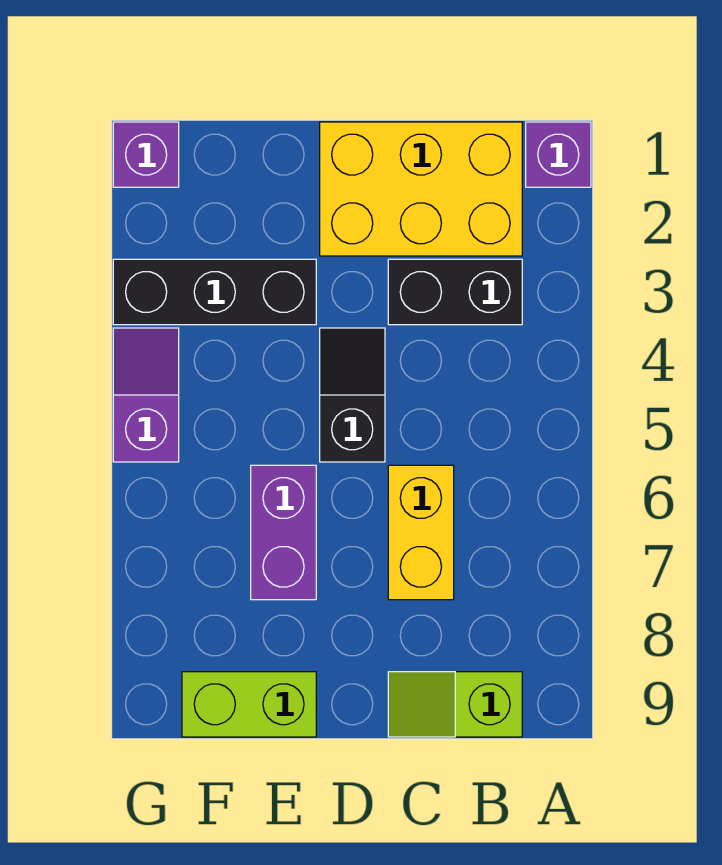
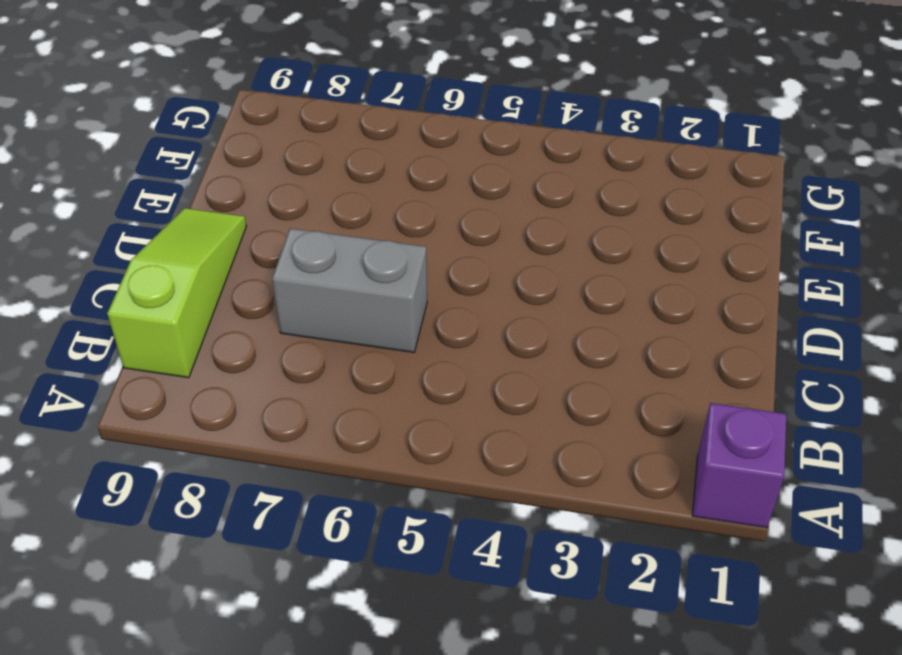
lime slope B9:D9 level 1 top B -> lime slope B9:C9 level 1 top B
grey brick C6:C7 level 1 -> yellow brick C6:C7 level 1
none -> yellow brick B1:D2 level 1
none -> black brick B3:C3 level 1

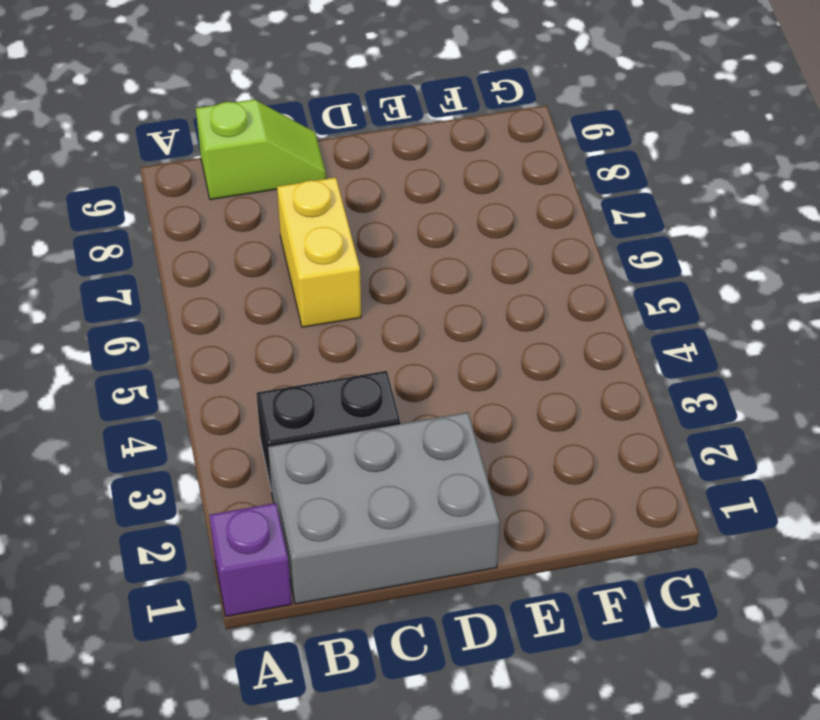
grey brick B1:D2 level 1 -> yellow brick B1:D2 level 1
none -> black slope D4:D5 level 1 top 5
none -> black brick E3:G3 level 1

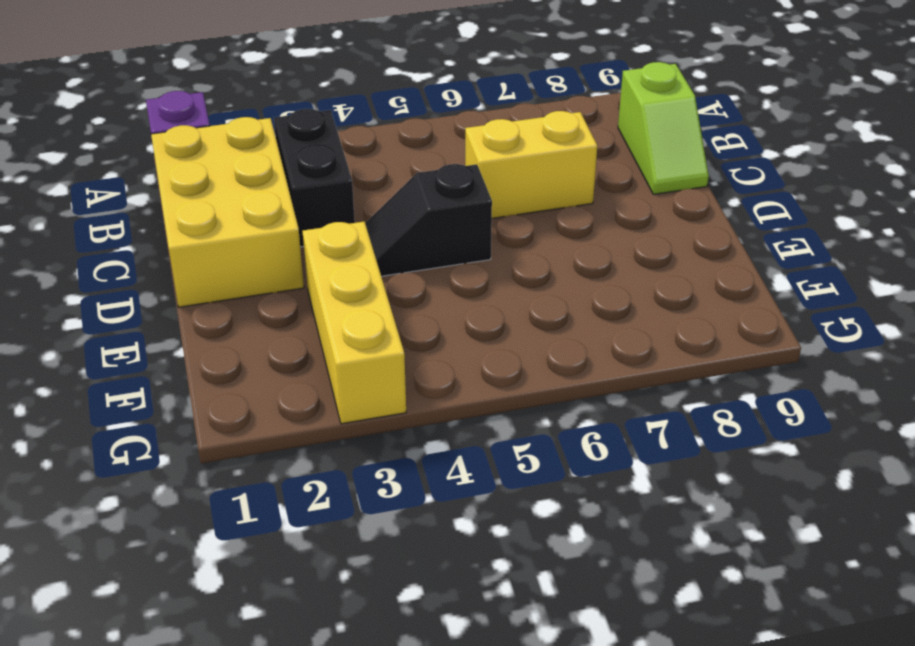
yellow brick E3:G3 level 1 -> black brick E3:G3 level 1
none -> purple brick E6:E7 level 1
none -> lime brick E9:F9 level 1

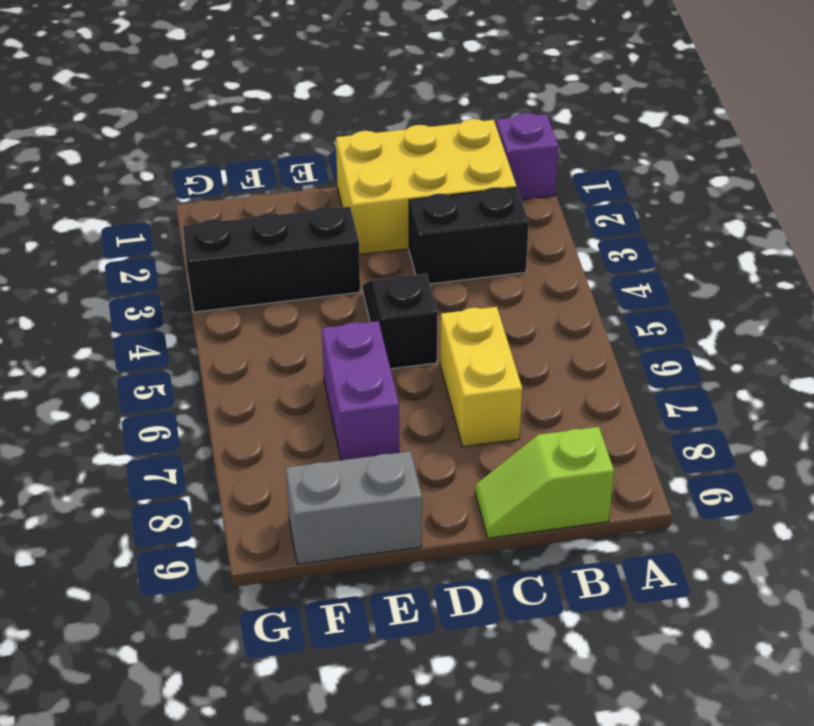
grey brick E9:F9 level 1 -> lime brick E9:F9 level 1
none -> purple brick G1 level 1
none -> purple slope G4:G5 level 1 top 5

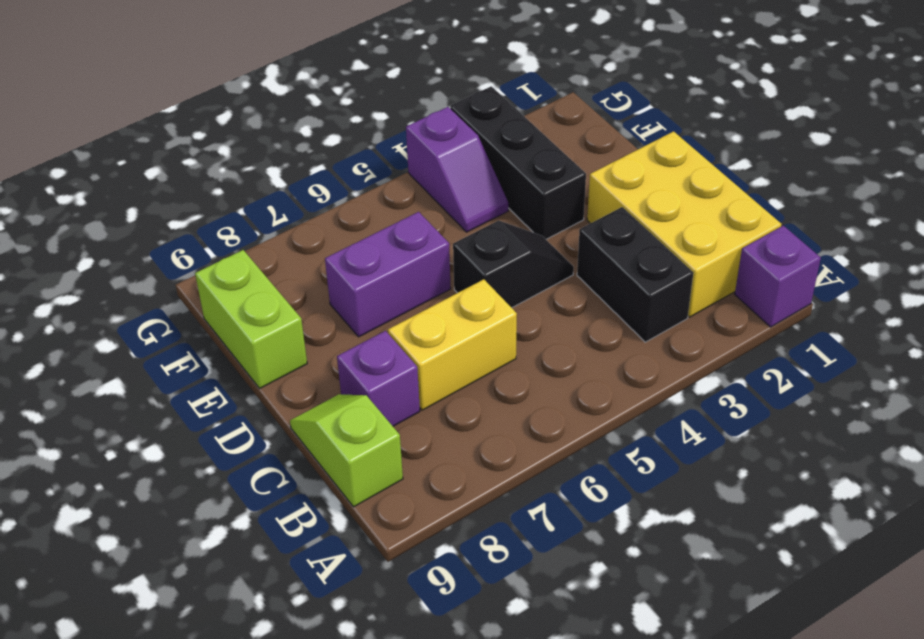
purple brick C8 level 1 -> purple brick G1 level 1
purple slope F4:G4 level 1 top G -> purple slope G4:G5 level 1 top 5

